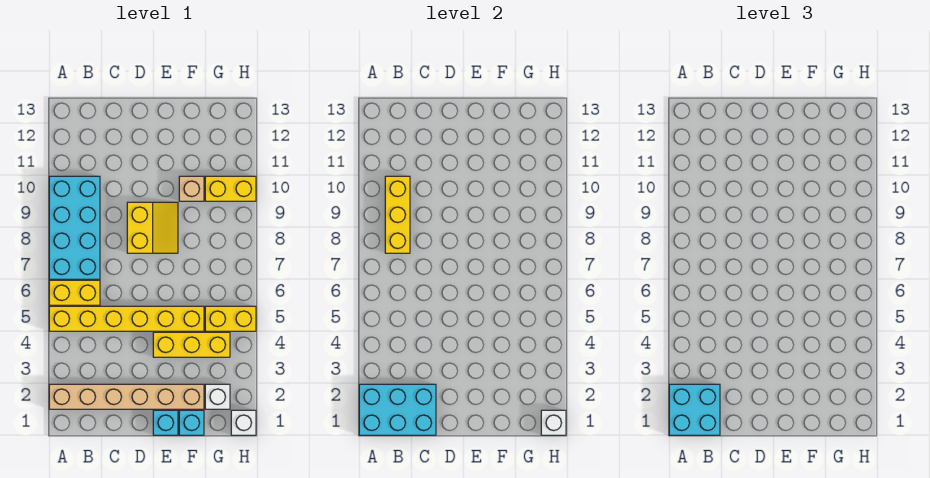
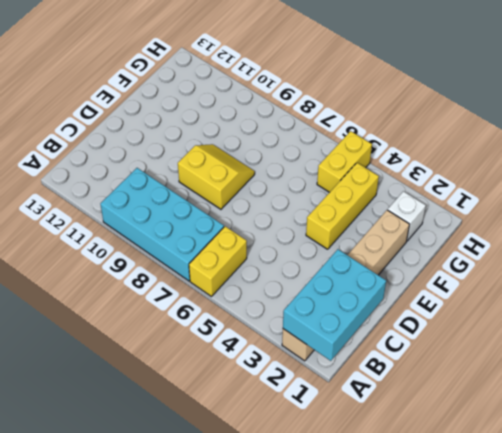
none -> yellow brick A5:F5 level 1
none -> cyan brick E1 level 1
none -> cyan brick F1 level 1

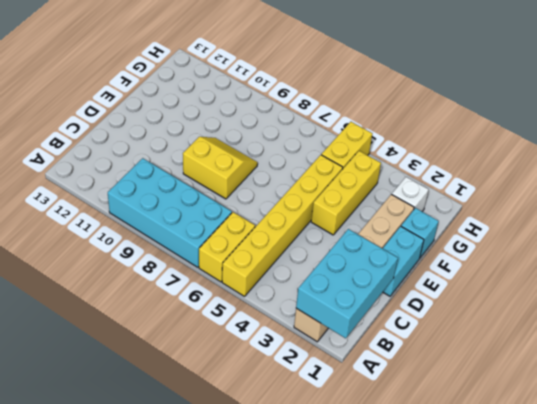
cyan brick D1:E1 level 1 -> cyan brick E1 level 1
none -> tan brick F10 level 1
none -> yellow brick G10:H10 level 1
none -> white brick H1 level 1

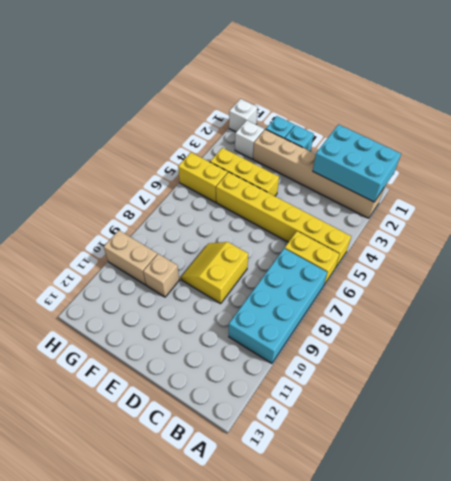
tan brick G10:H10 level 1 -> yellow brick G10:H10 level 1
none -> yellow brick B8:B10 level 2
none -> white brick H1 level 2
none -> cyan brick A1:B2 level 3

